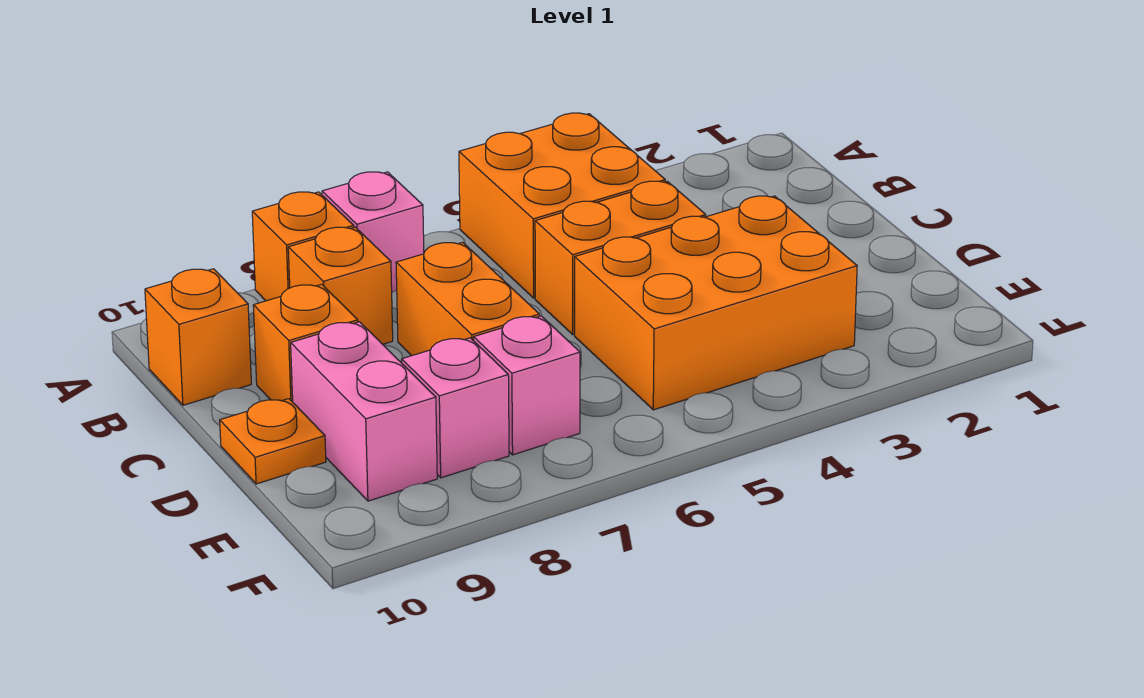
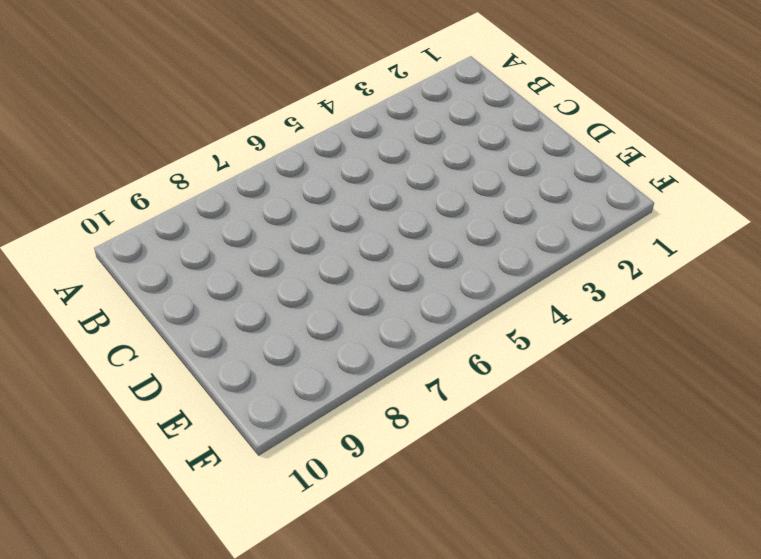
none -> orange brick A4:B5 level 1
none -> pink brick A7 level 1
none -> orange brick A8 level 1

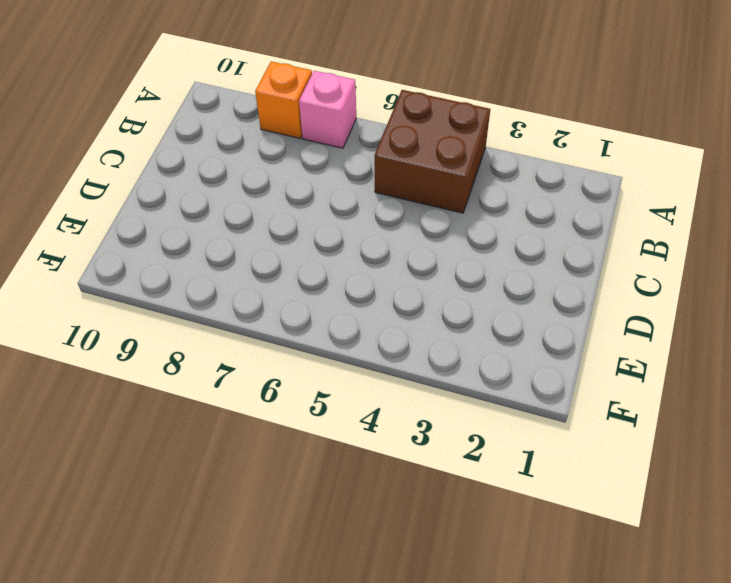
brown brick A4:B5 level 1 -> orange brick A4:B5 level 1
none -> orange brick B8 level 1
none -> orange brick B10 level 1
none -> orange brick C4:C5 level 1

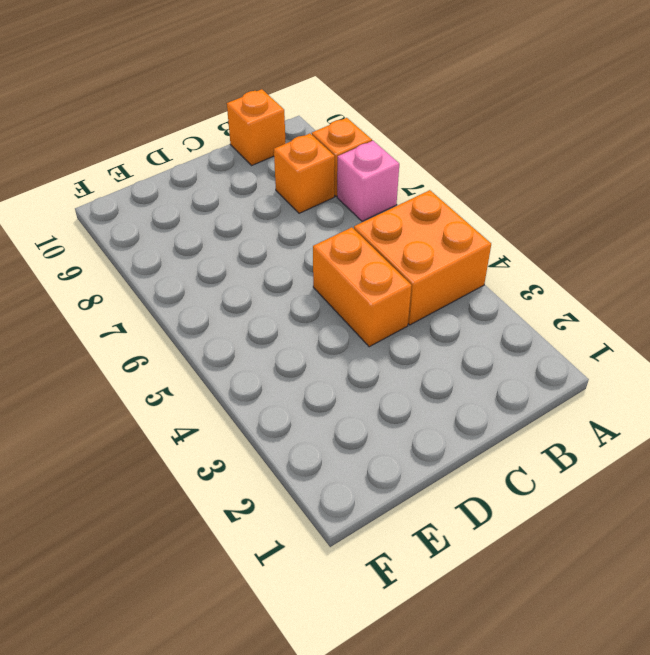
none -> orange brick C7:D7 level 1
none -> orange brick C9 level 1
none -> orange brick D3:E5 level 1

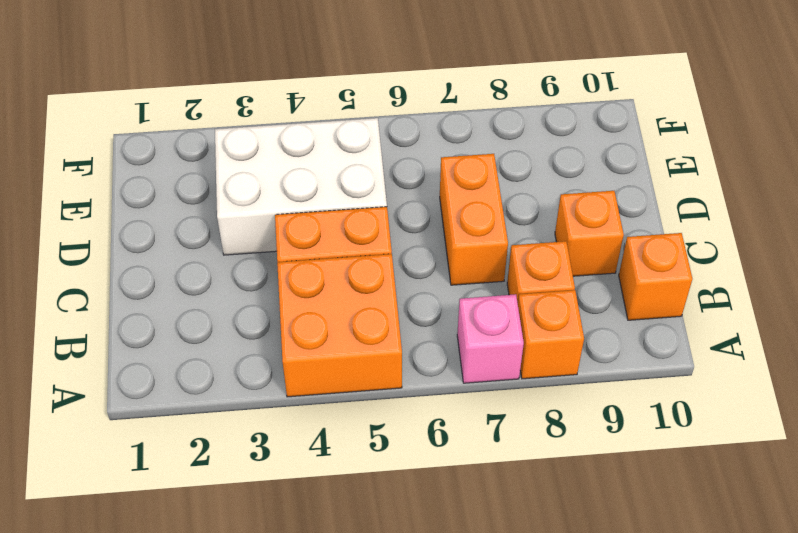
white brick D3:E5 level 1 -> orange brick D3:E5 level 1
none -> pink brick D9:E9 level 1
none -> orange plate D10 level 1
none -> pink brick E7 level 1

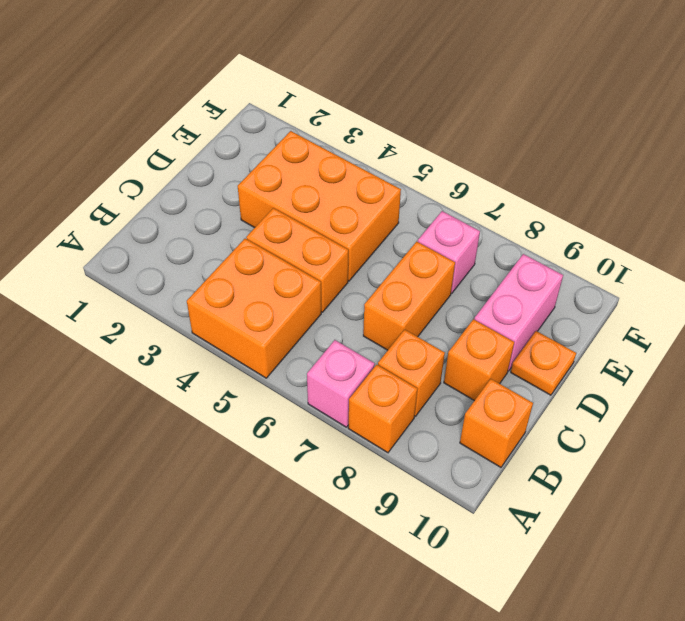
none -> pink brick E8 level 1

